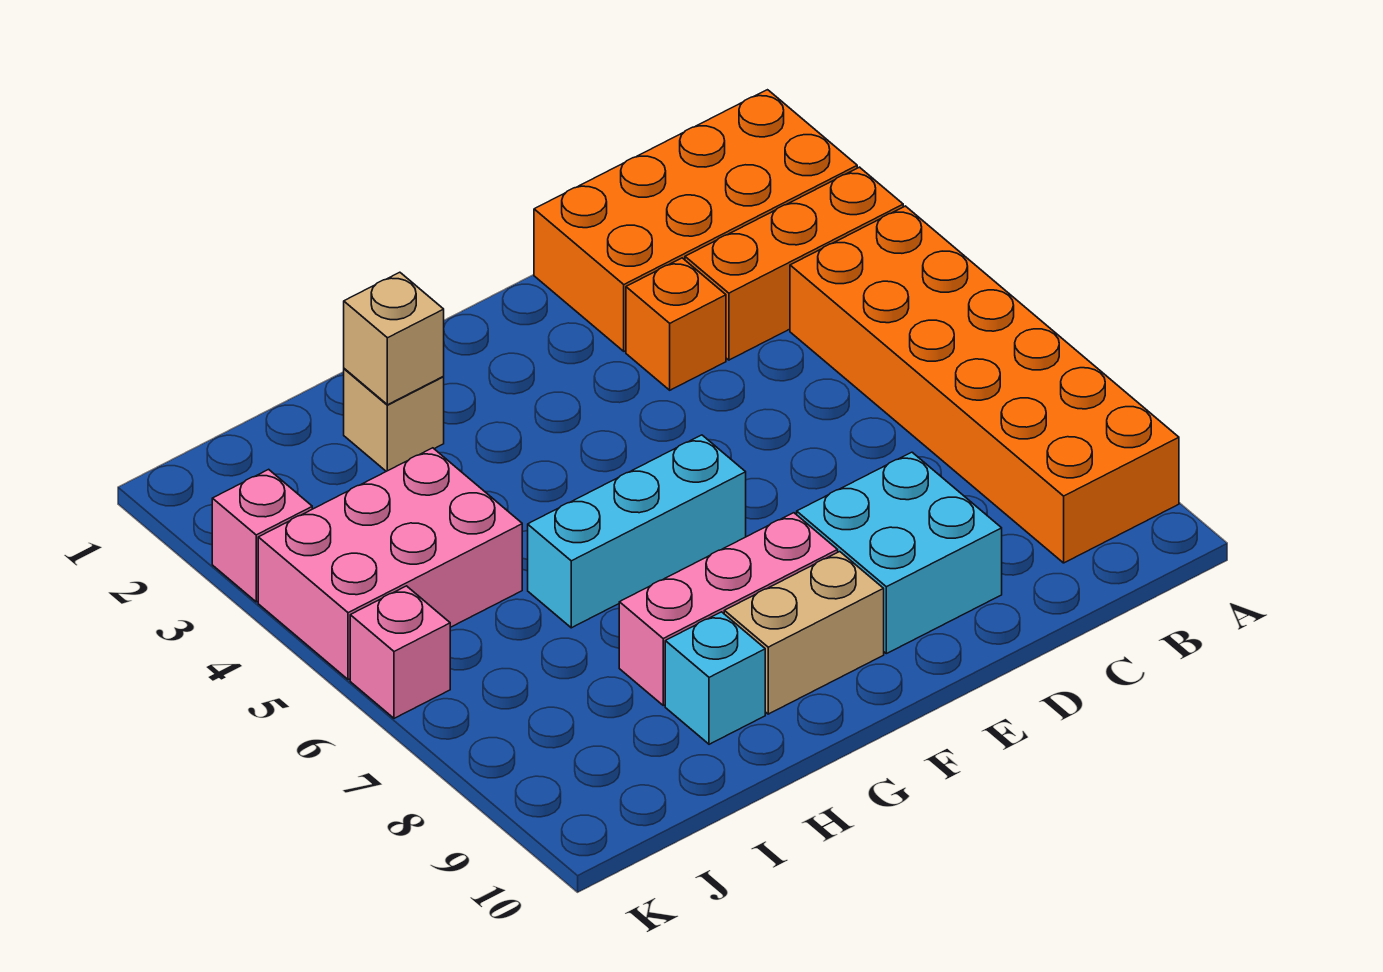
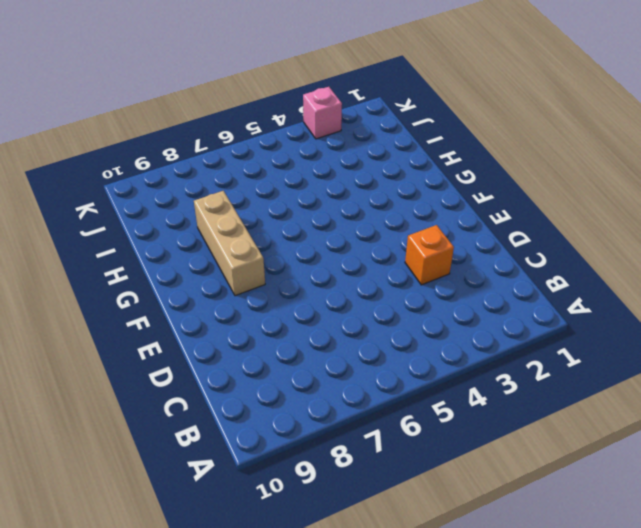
tan brick F8:H8 level 1 -> pink brick F8:H8 level 1
none -> orange brick A1:D2 level 1
none -> orange brick A3:C3 level 1
none -> orange brick A4:B9 level 1

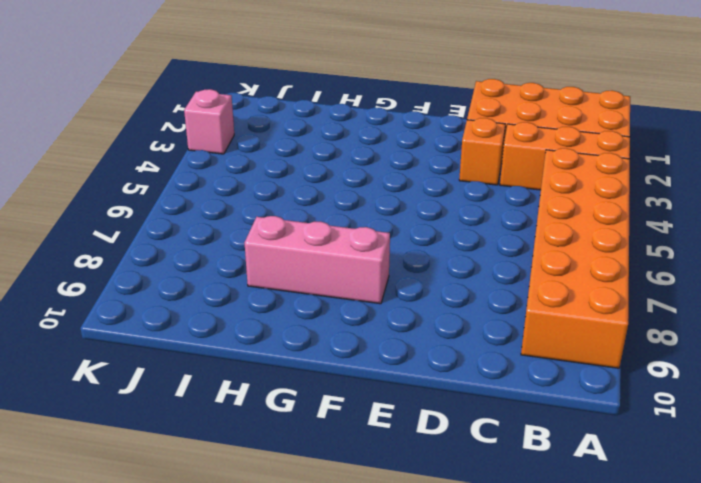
none -> cyan brick D8:E9 level 1
none -> cyan brick F6:H6 level 1
none -> tan brick F9:G9 level 1

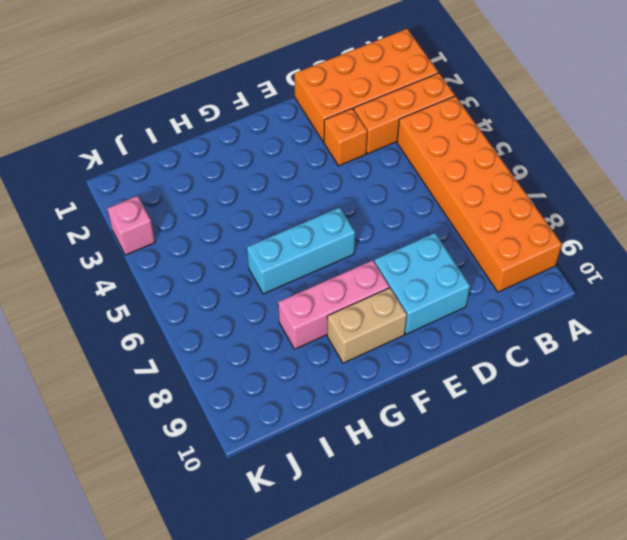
none -> tan brick H2 level 1
none -> cyan brick H9 level 1
none -> pink brick I4:K5 level 1

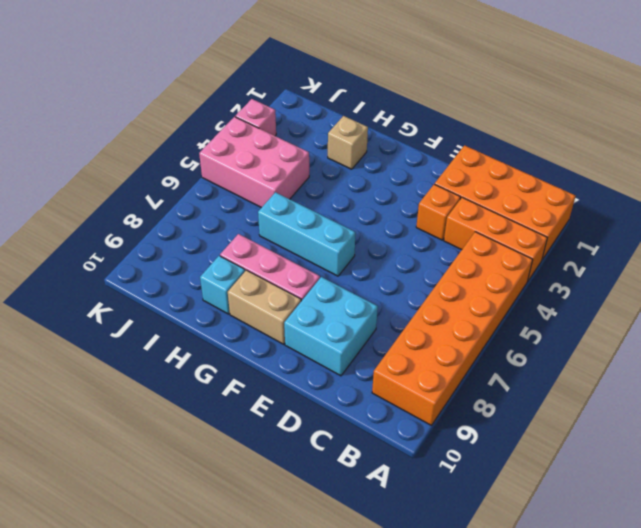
none -> pink brick K6 level 1
none -> tan brick H2 level 2

